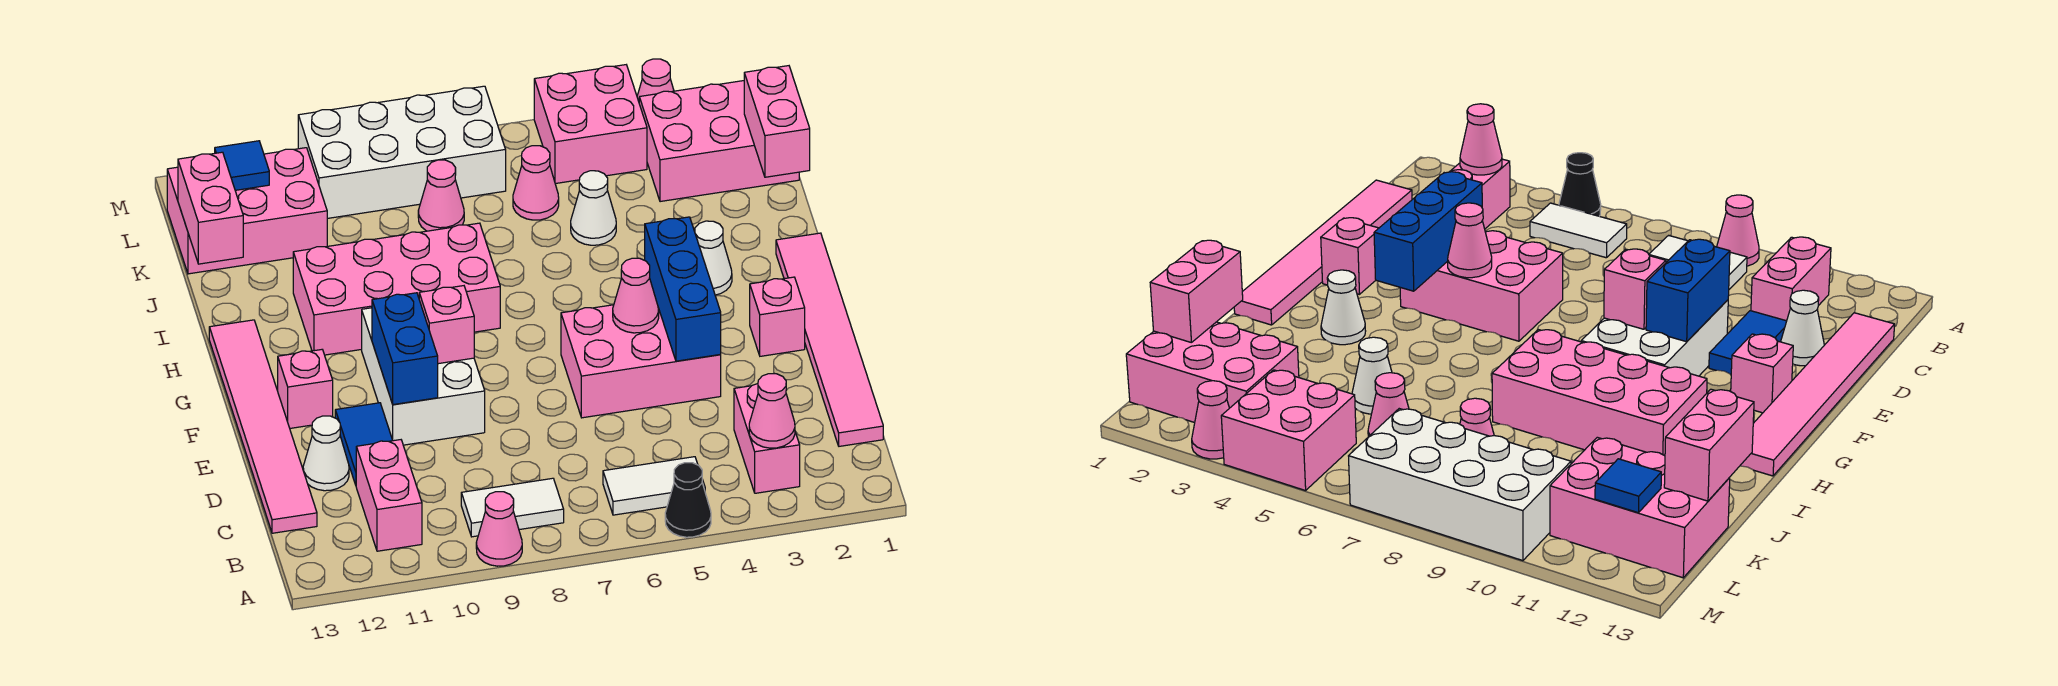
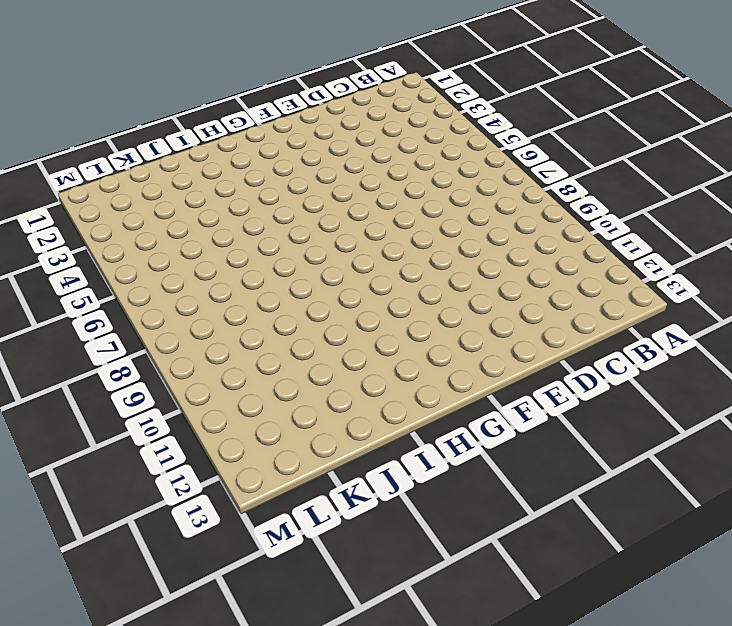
none -> black cone A5 level 1
none -> pink cone A9 level 1
none -> pink brick B3:C3 level 1
none -> white tile B5:B6 level 1

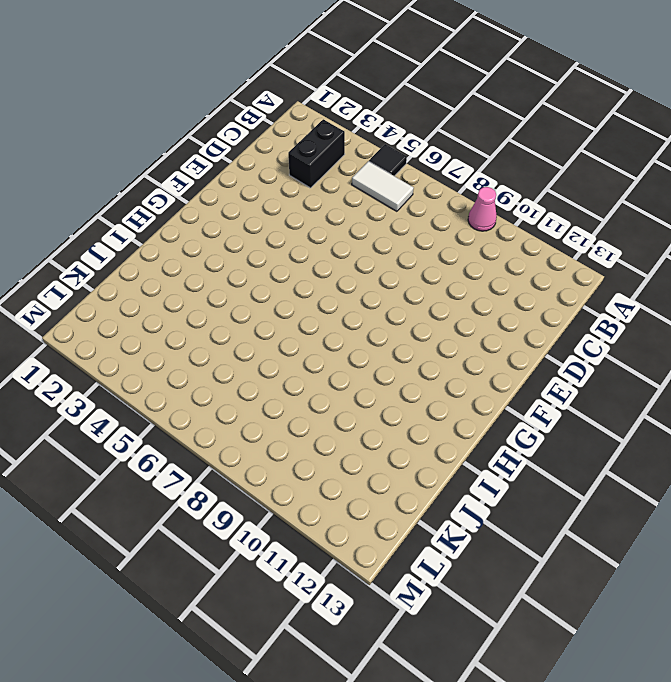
black tile A5 level 1 -> black cone A5 level 1
black brick B3:C3 level 1 -> pink brick B3:C3 level 1
none -> white tile B8:B9 level 1
none -> pink brick B11:C11 level 1
none -> pink tile C1:H1 level 1
none -> pink tile C13:H13 level 1

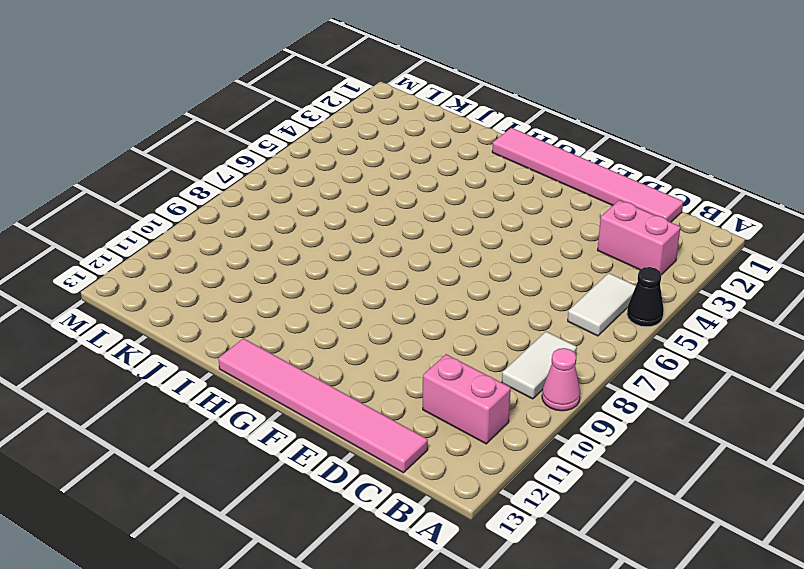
none -> blue tile D11:E11 level 1
none -> white cone D12 level 1
none -> pink brick E4:F6 level 1
none -> white brick E9:G10 level 1

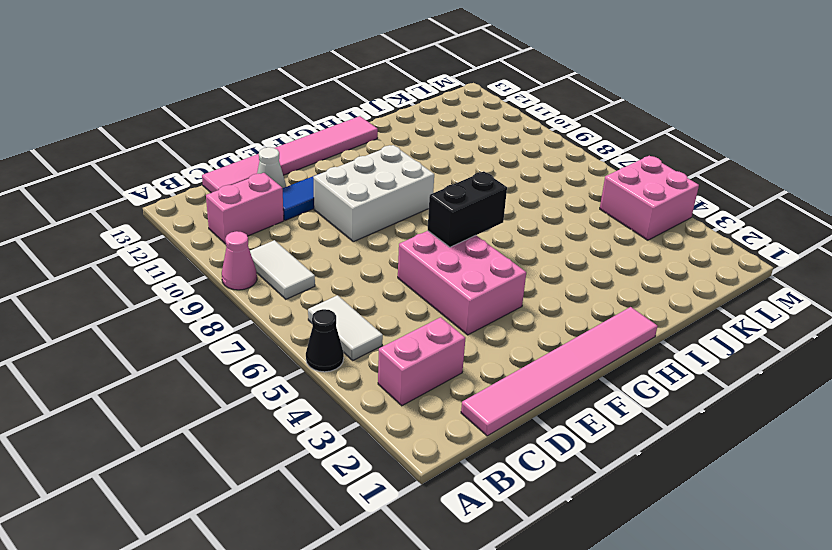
black brick F6:G6 level 2 -> none
none -> pink brick F2 level 1
none -> pink brick F12 level 1
none -> white cone H3 level 1
none -> pink brick H8:I11 level 1

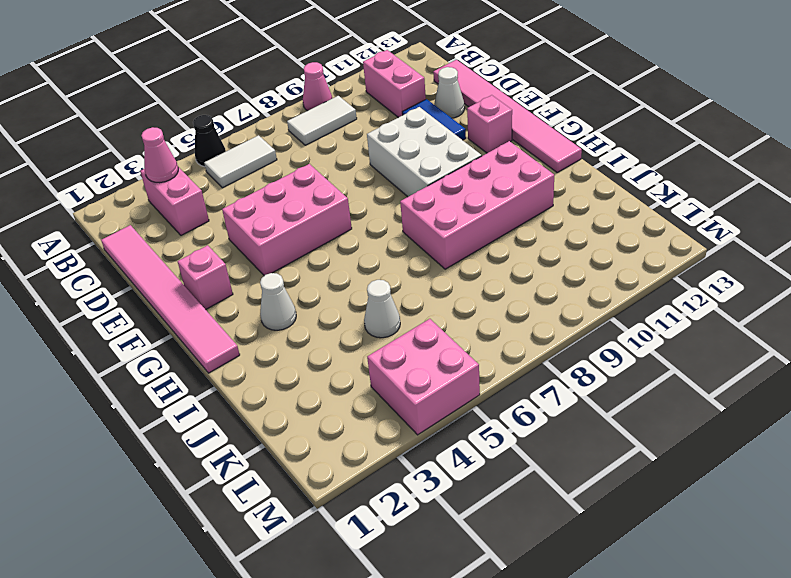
none -> pink brick K1:L3 level 1
none -> pink cone K6 level 1
none -> pink cone K8 level 1
none -> pink brick K11:L13 level 1

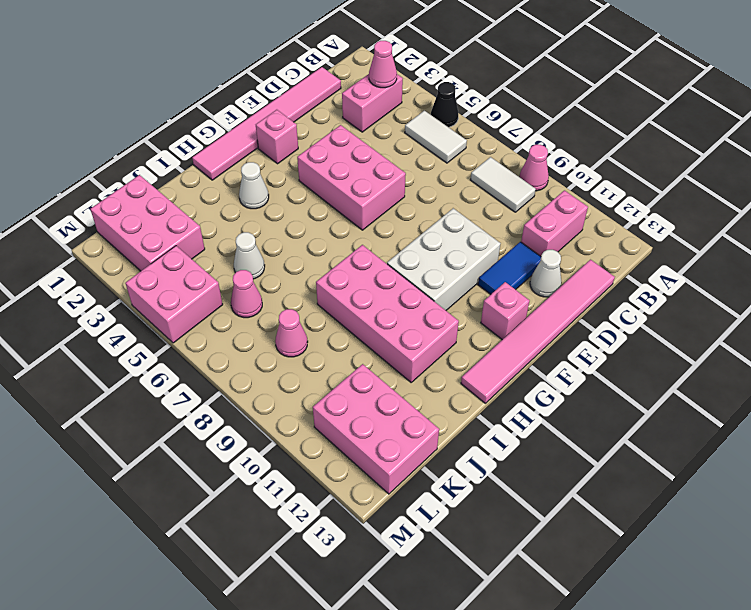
none -> white brick L7:M10 level 1
none -> pink cone M3 level 1
none -> blue brick E4:G4 level 2
none -> blue brick E10:F10 level 2

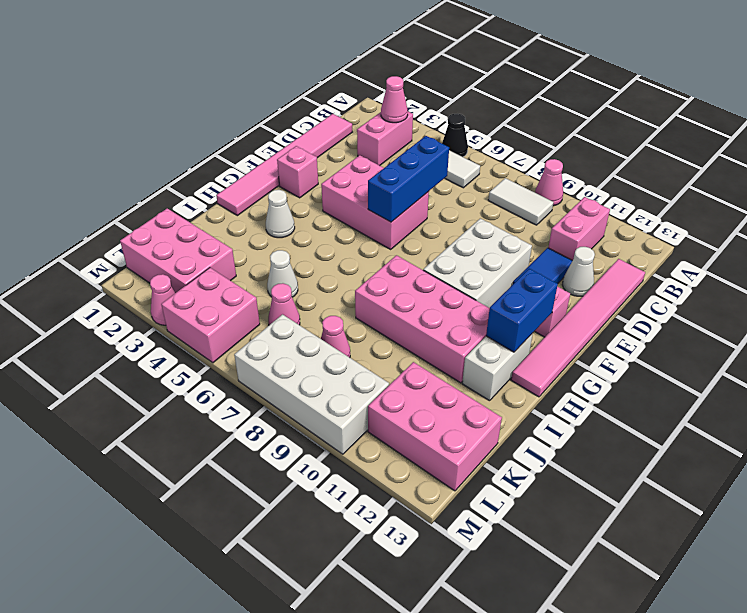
blue brick D6:F6 level 2 -> blue brick E4:G4 level 2
blue brick G12:H12 level 2 -> blue brick E10:F10 level 2
white brick H12:I12 level 1 -> none
none -> pink cone F5 level 2
none -> pink brick F9 level 2
none -> pink brick J1:K1 level 2
none -> pink brick J13:K13 level 2

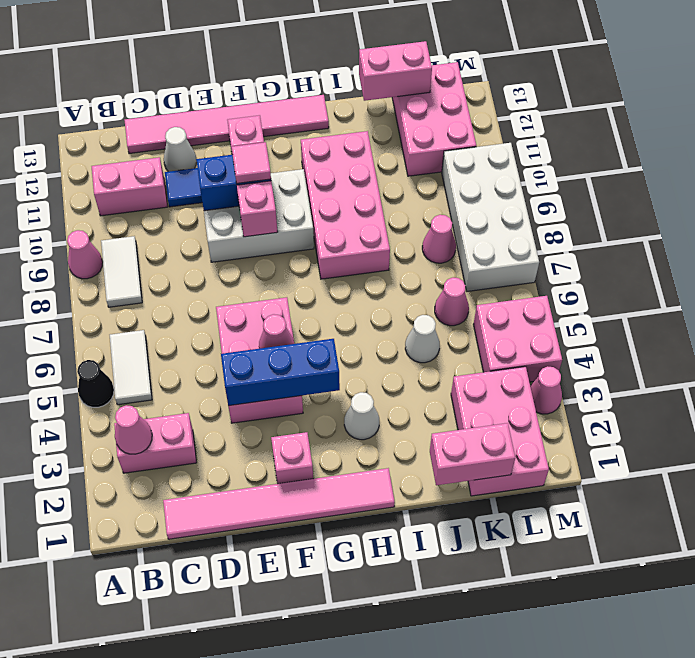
pink tile F10 level 3 -> none
none -> blue tile L12 level 2

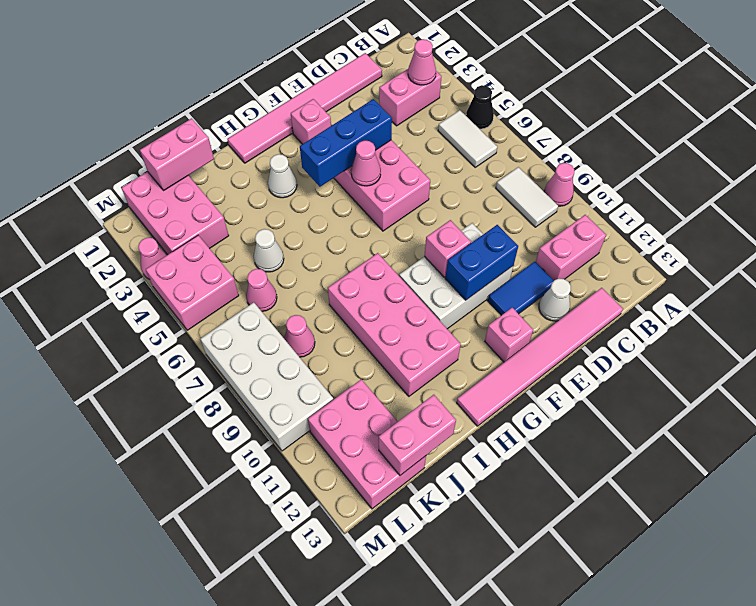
none -> blue tile L12 level 2

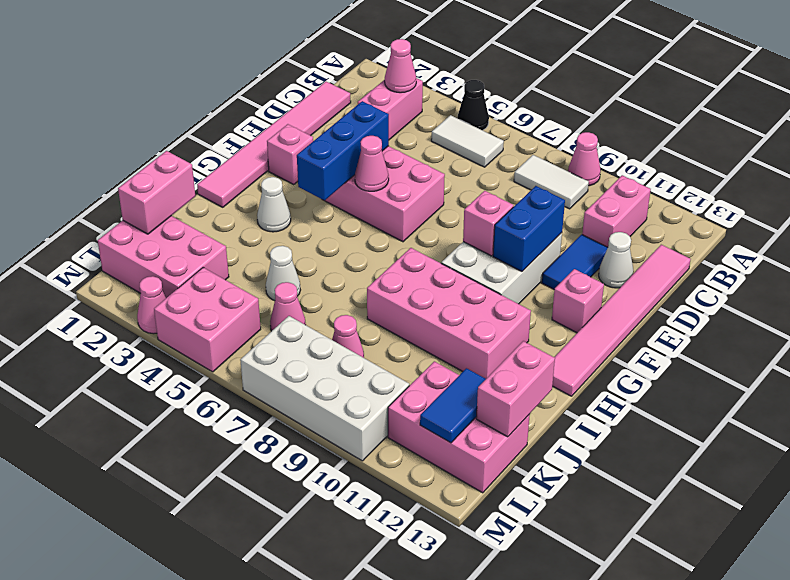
blue tile K12:L12 level 2 -> blue tile L12 level 2

